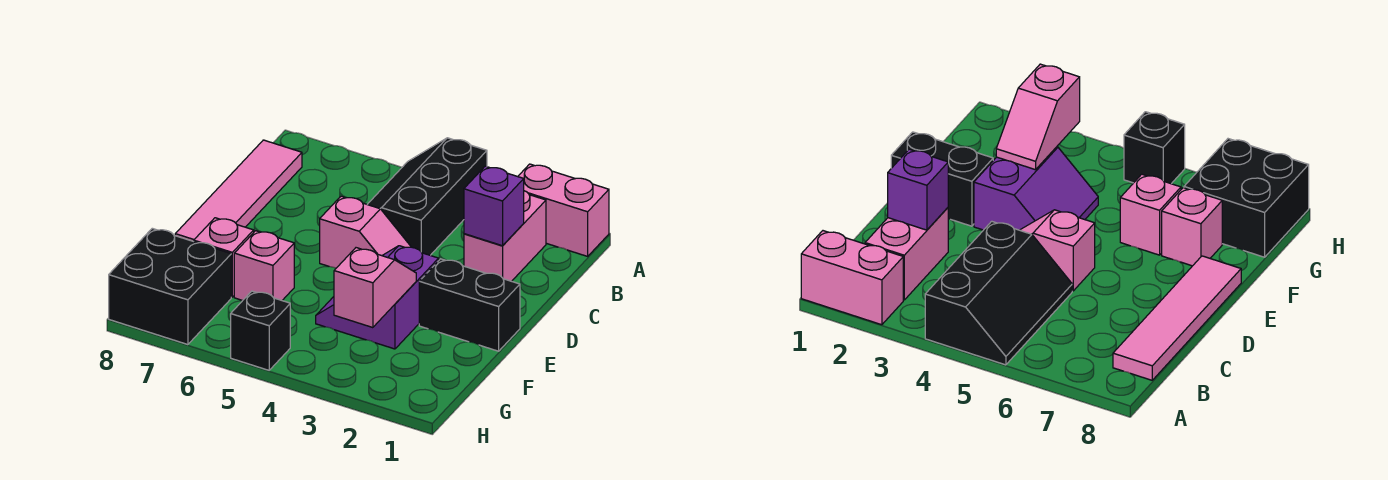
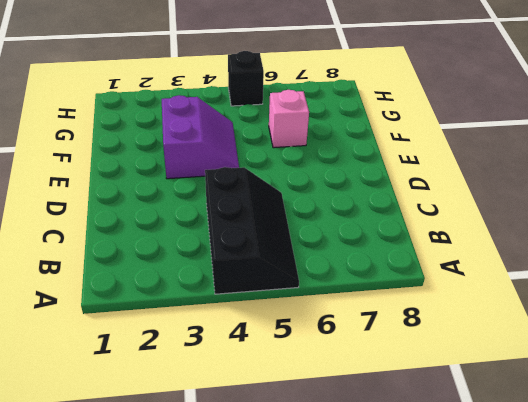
none -> pink brick A1:A2 level 1
none -> pink brick B2:C2 level 1
none -> pink tile B8:E8 level 1

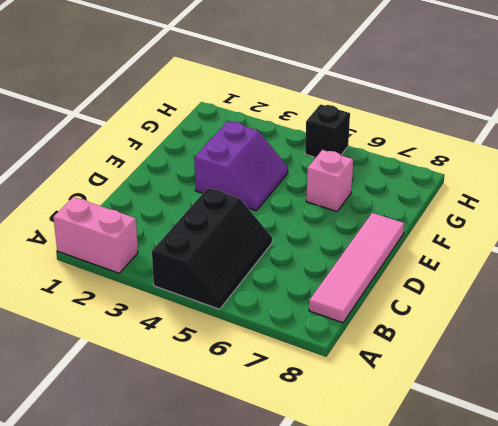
none -> pink brick B2:C2 level 1
none -> pink slope D4:D5 level 1 top 5
none -> black brick E1:E2 level 1

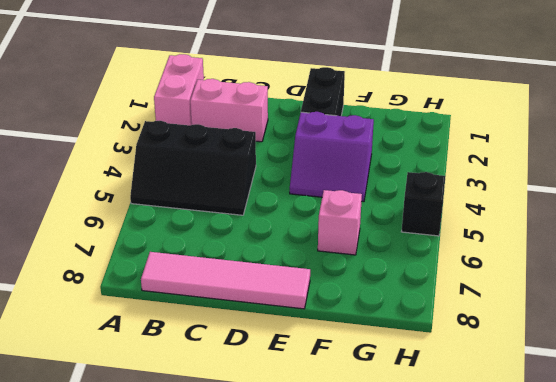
none -> pink slope D4:D5 level 1 top 5
none -> pink brick F7 level 1
none -> black brick G7:H8 level 1

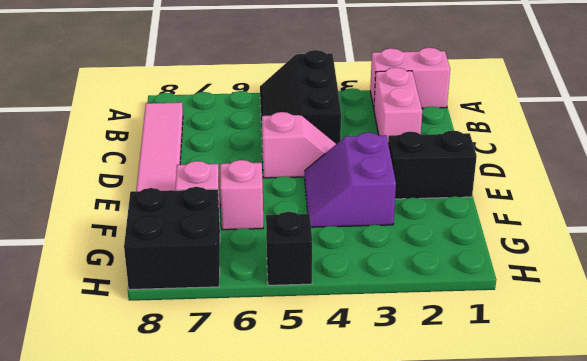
none -> purple brick C2 level 2
none -> pink slope F3:G3 level 2 top G

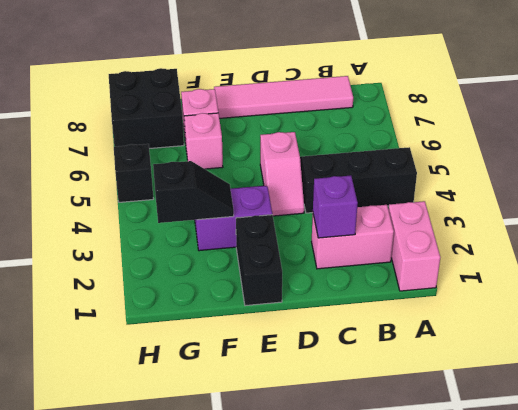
black slope F3:G3 level 2 top G -> pink slope F3:G3 level 2 top G

